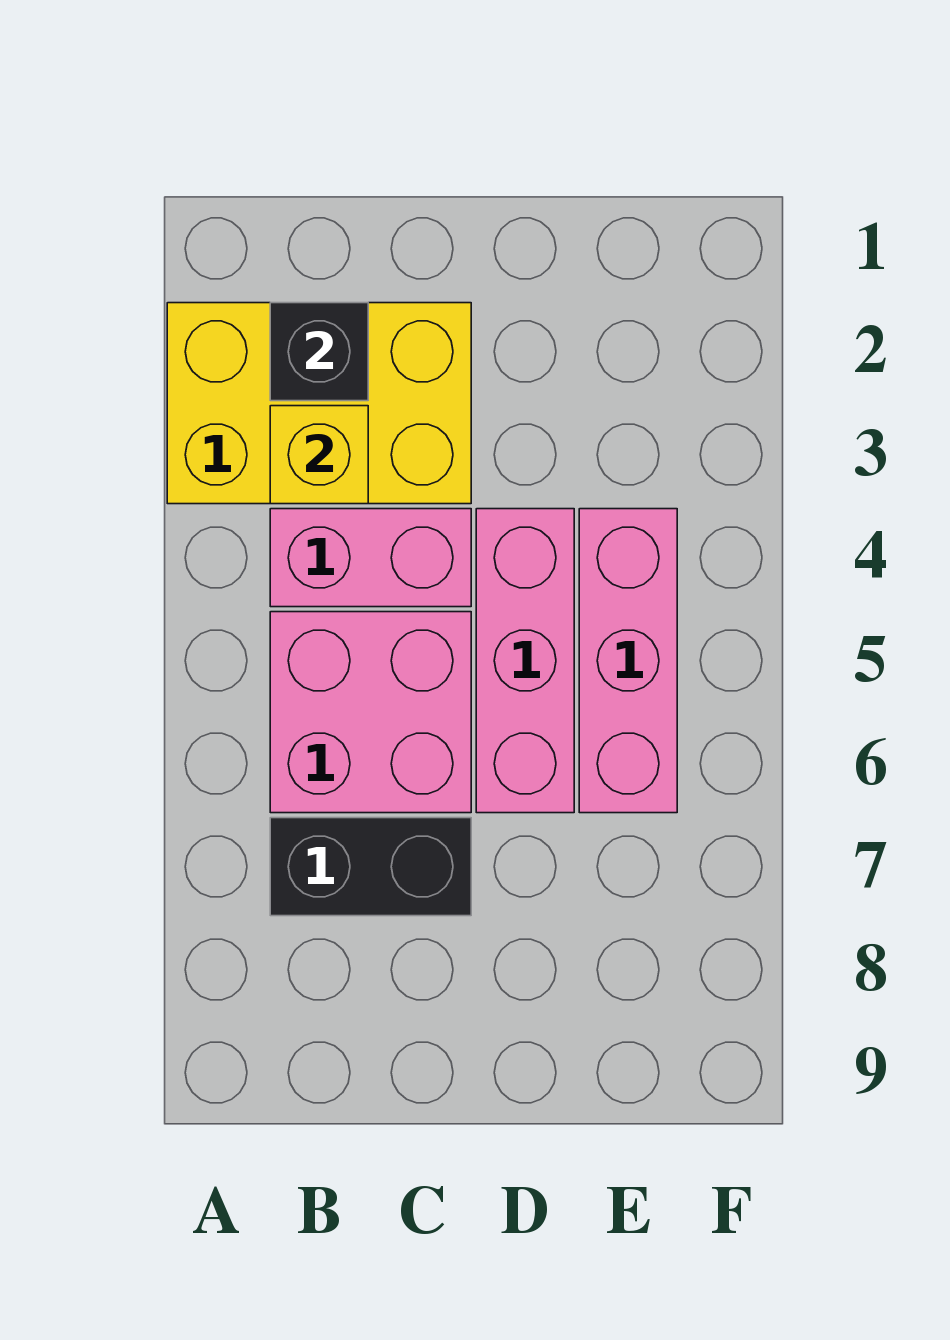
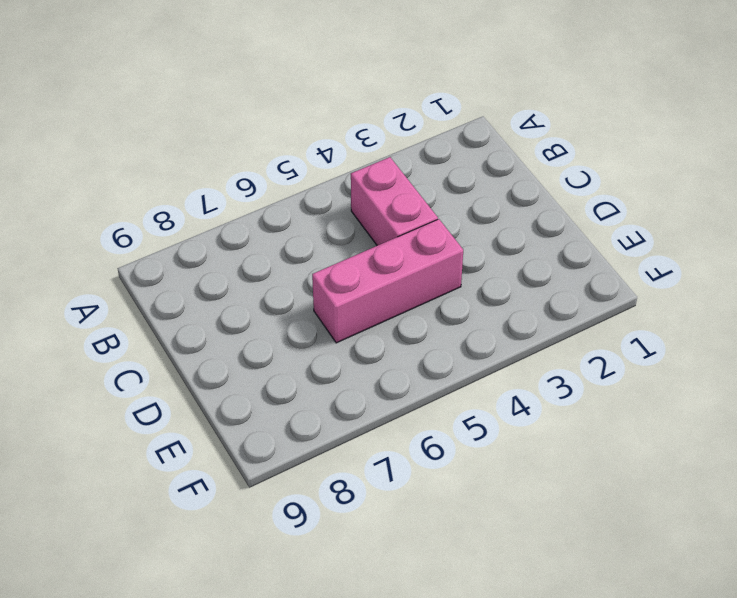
none -> yellow brick A2:C3 level 1
none -> pink brick B5:C6 level 1

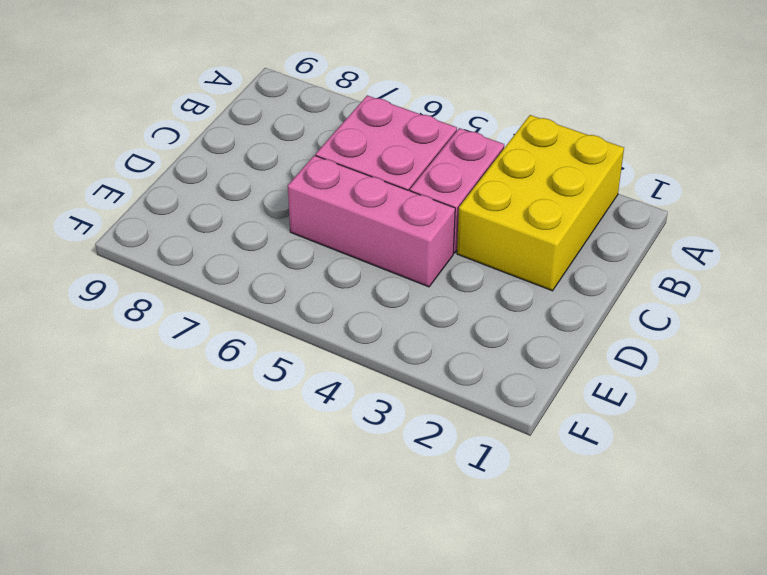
none -> black brick B7:C7 level 1
none -> pink brick E4:E6 level 1

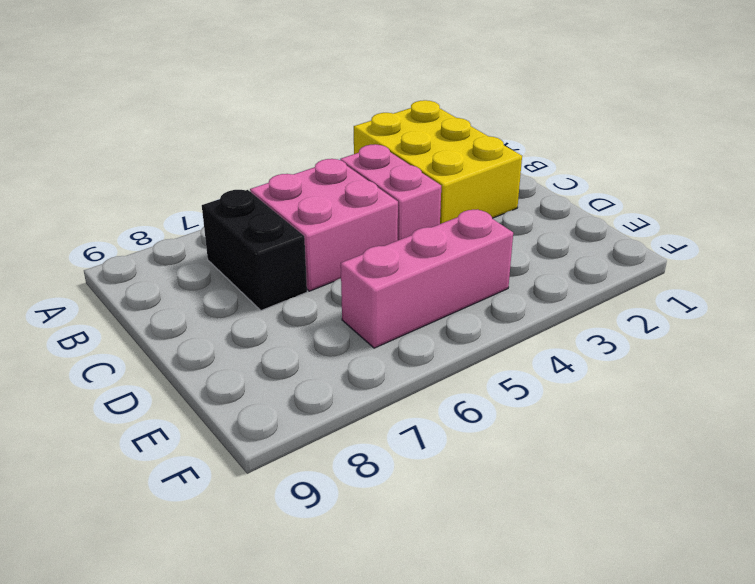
none -> pink brick D4:D6 level 1
none -> black brick B2 level 2

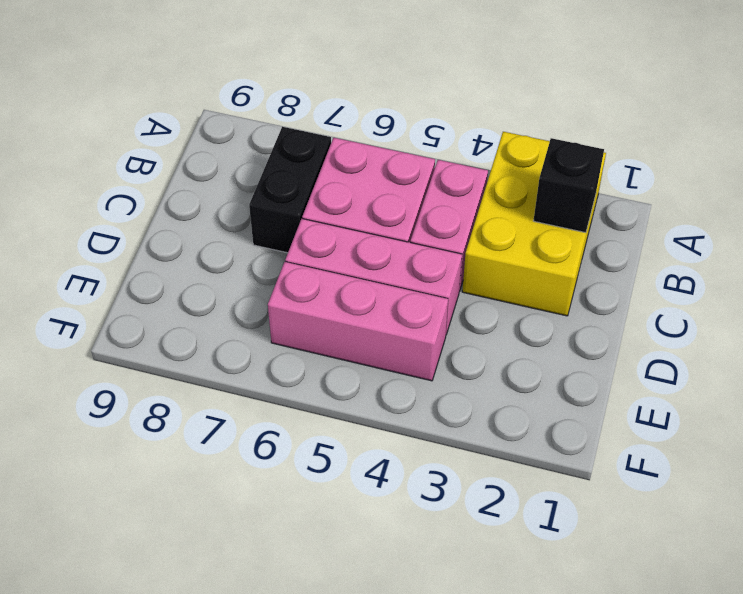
none -> yellow brick B3 level 2

